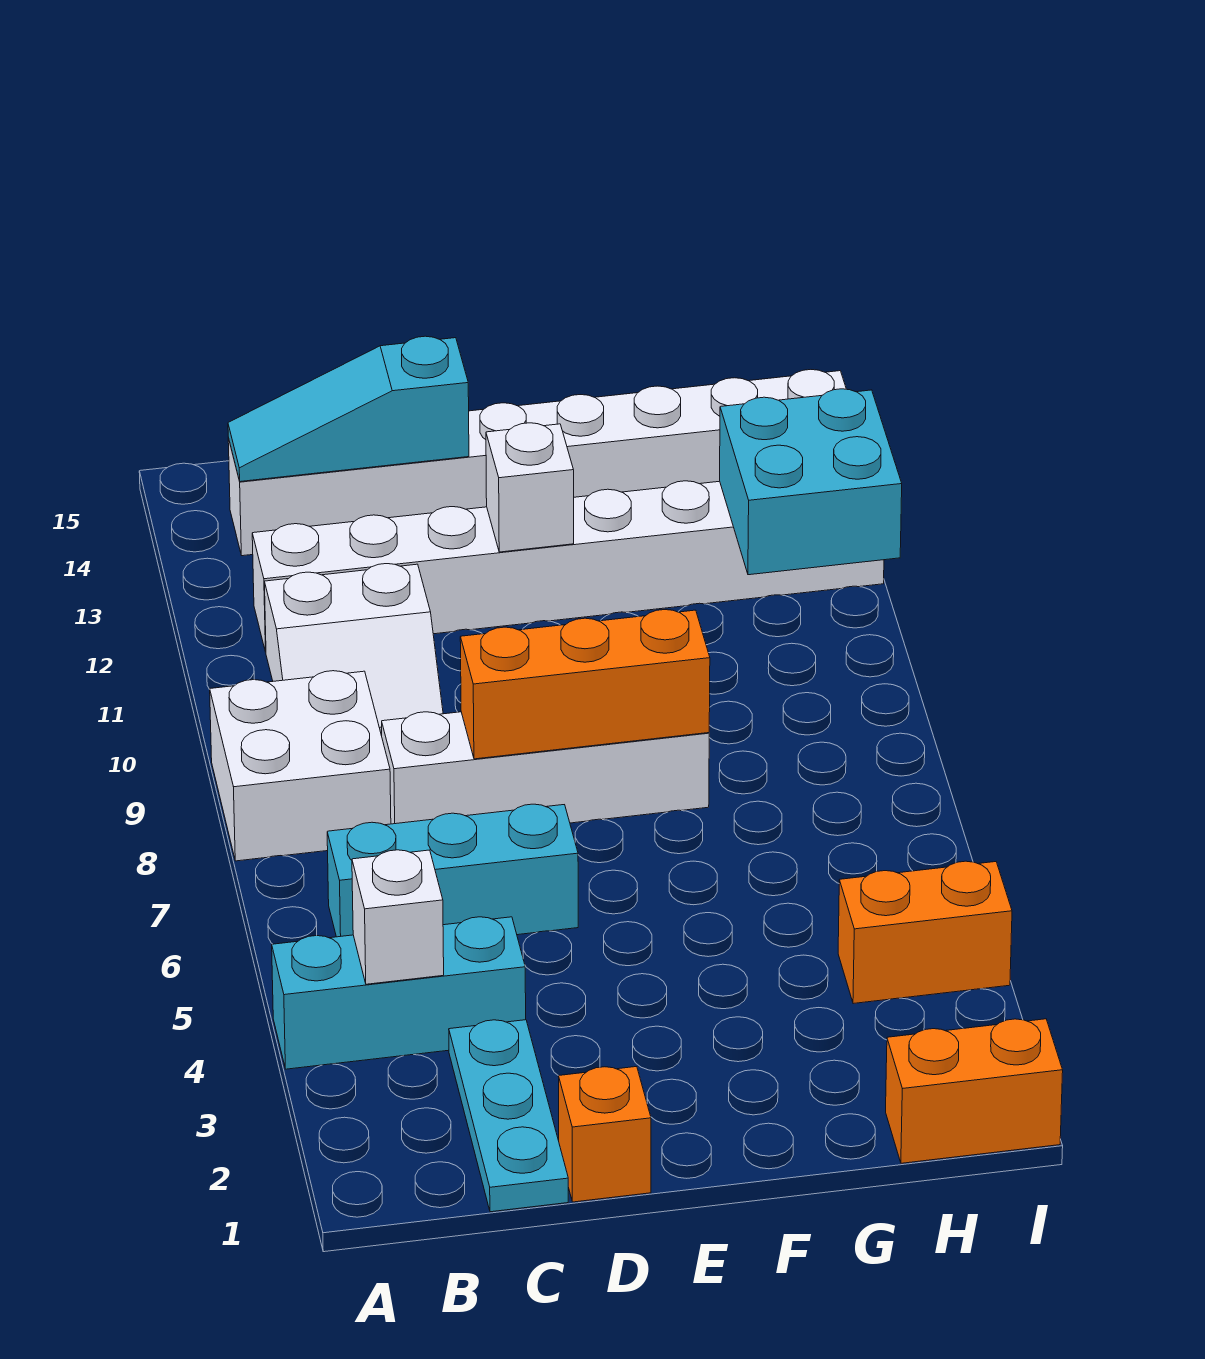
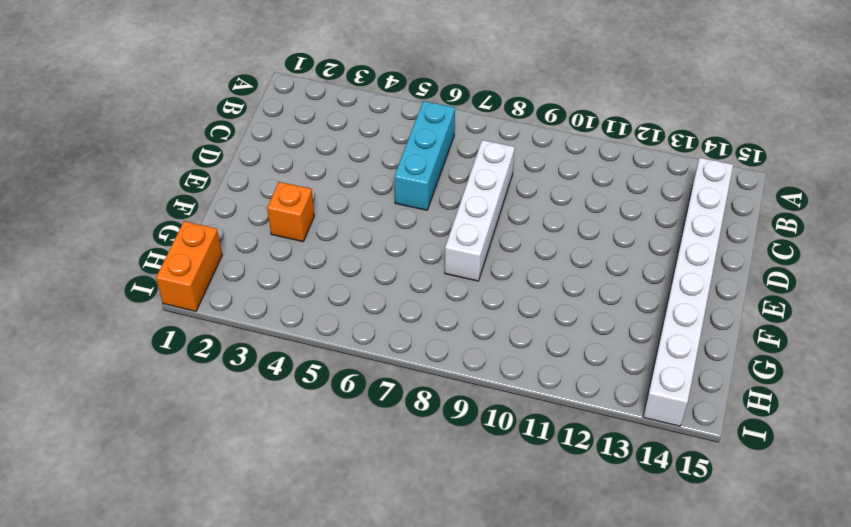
orange brick F3 level 1 -> orange brick D1 level 1
none -> cyan brick A4:C4 level 1
none -> white brick A8:B9 level 1
none -> white slope B10:C11 level 1 top 11

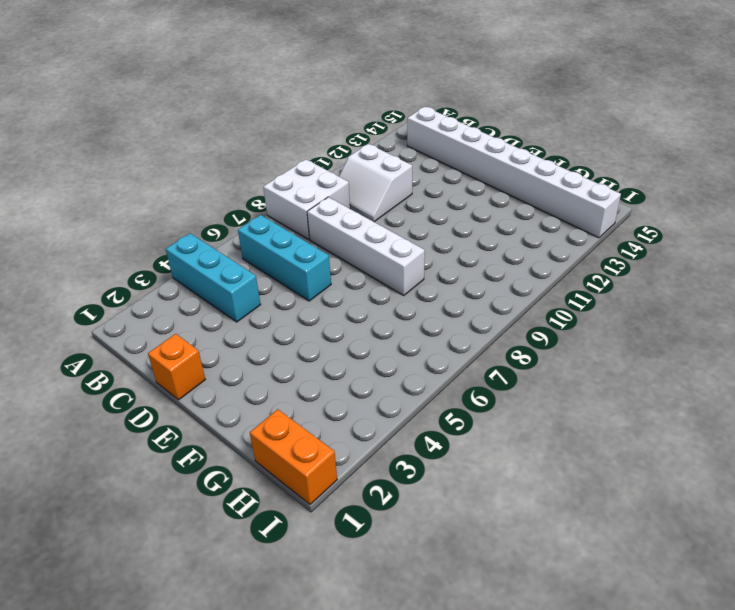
none -> white brick B12:I12 level 1
none -> cyan plate C1:C3 level 1
none -> orange brick H4:I4 level 1

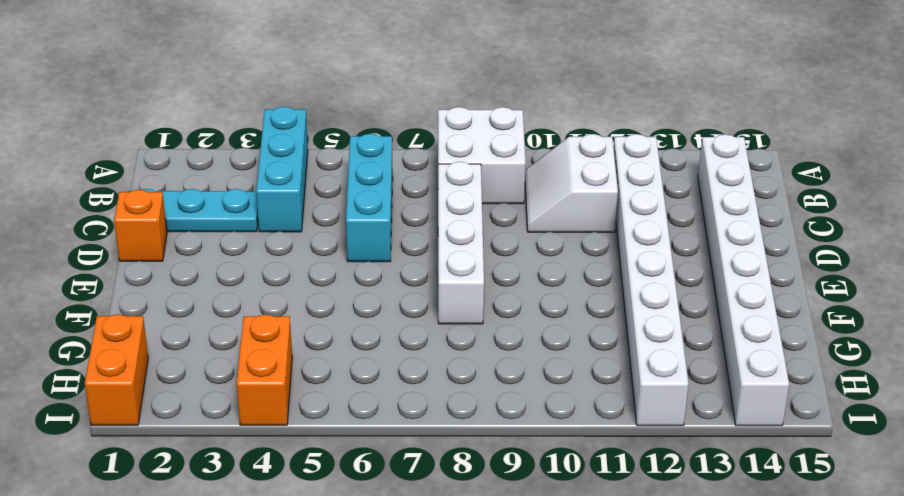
none -> white brick B4 level 2
none -> cyan slope B14:D14 level 2 top D
none -> orange brick D8:F8 level 2

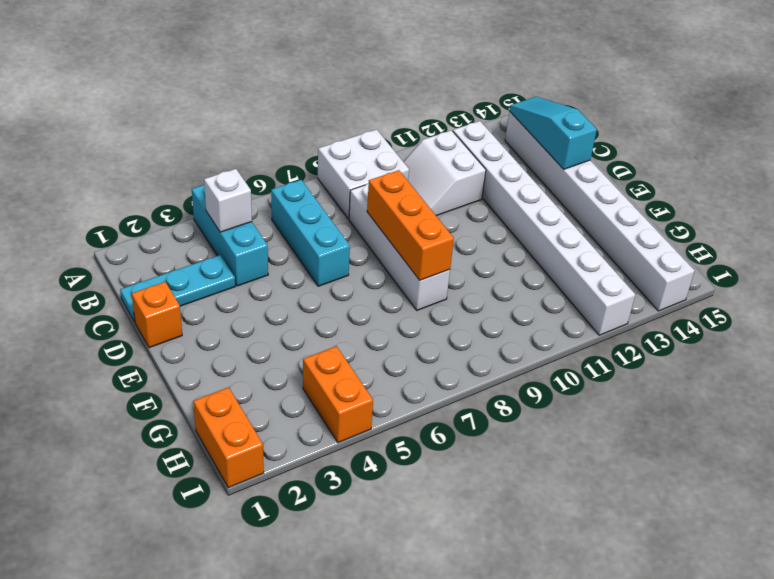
none -> white brick E12 level 2
none -> cyan brick H11:I12 level 2

